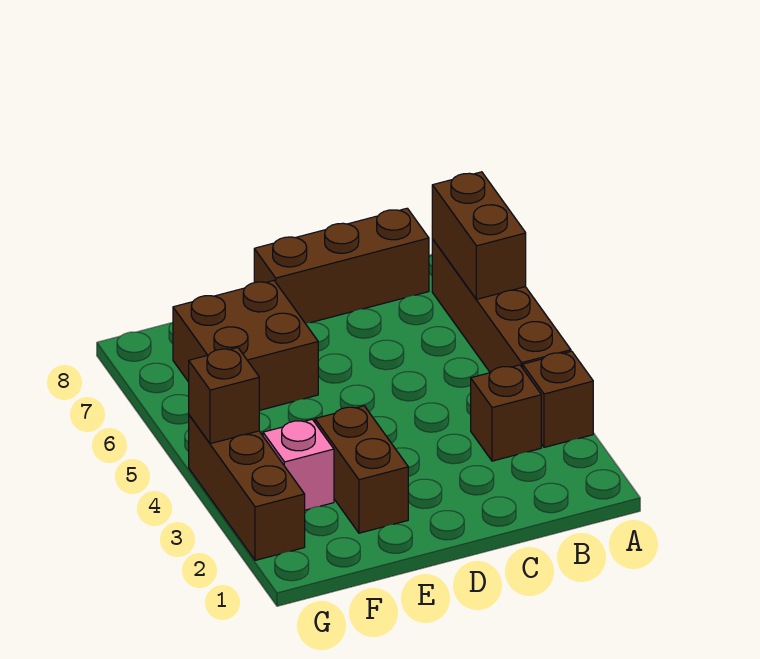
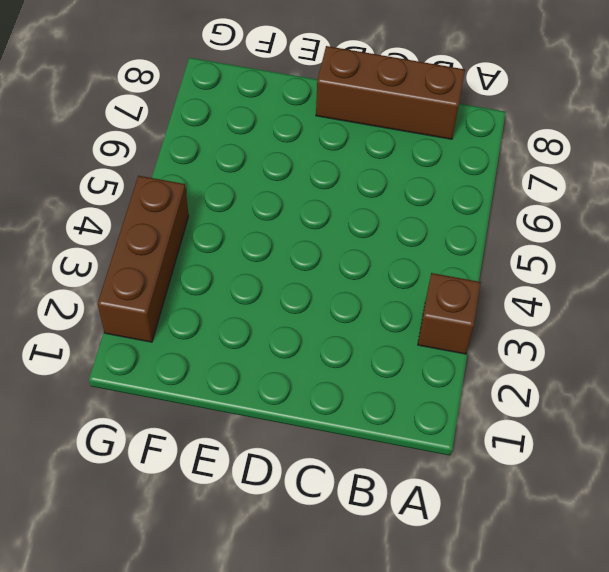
none -> brown brick A4:A7 level 1
none -> brown brick B3 level 1

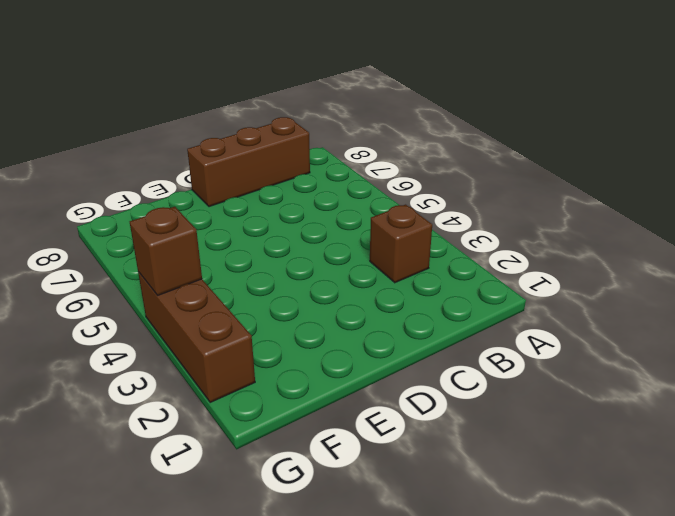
none -> brown brick A3 level 1
none -> brown brick A4:A7 level 1

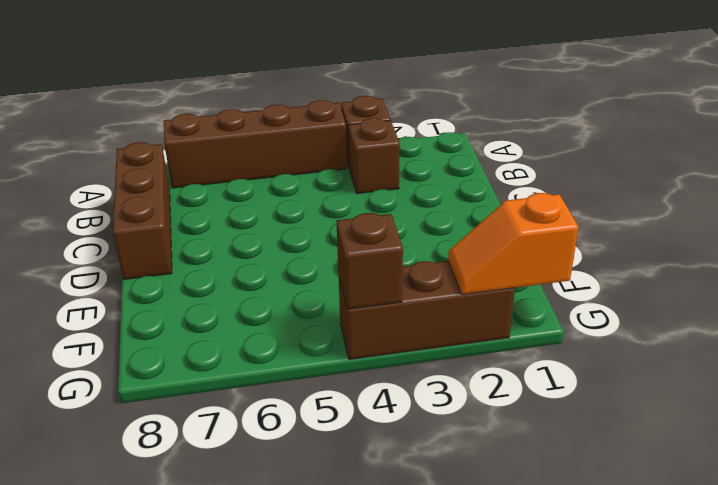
orange slope G1:G2 level 2 top 1 -> none
none -> brown brick E2:E3 level 1
none -> brown brick E6:F7 level 1

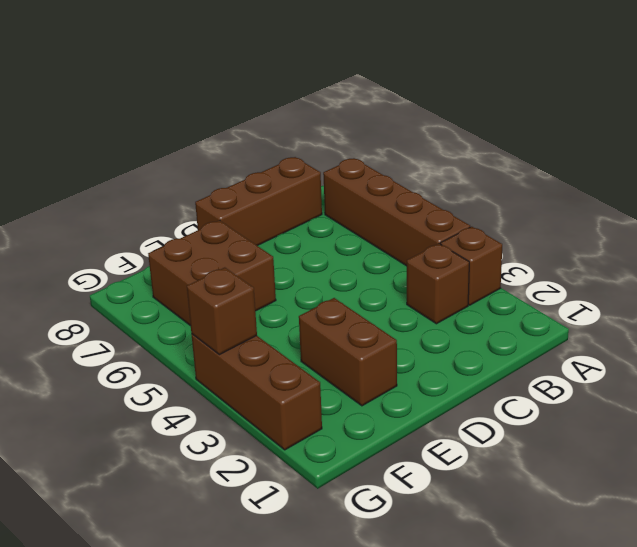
none -> pink brick F3 level 1
none -> brown brick A6:A7 level 2

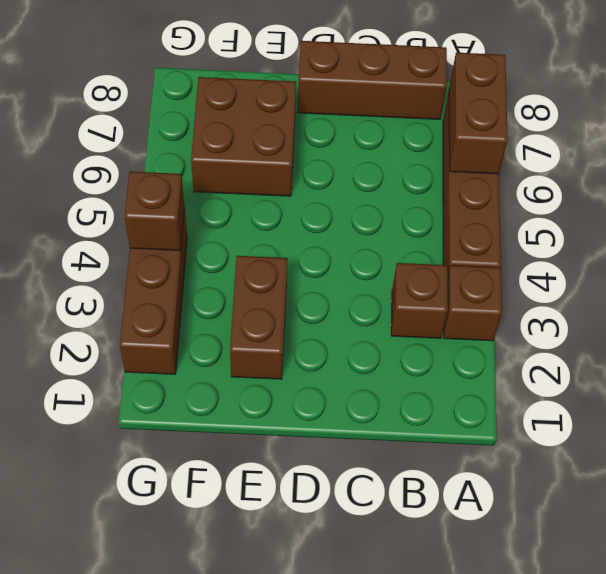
none -> pink brick F3 level 1

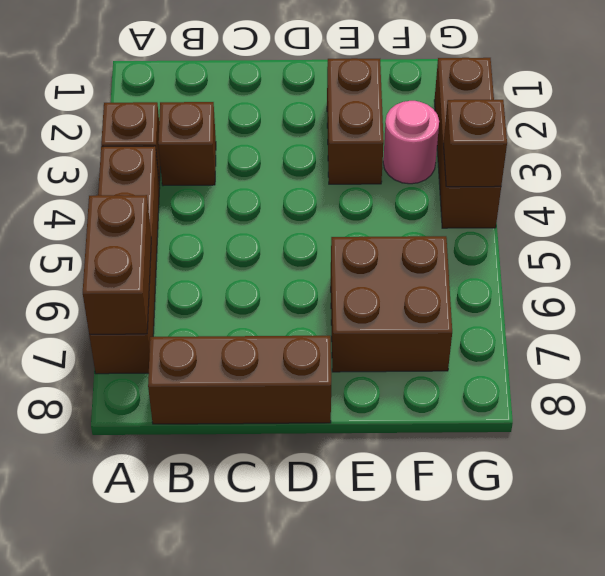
pink round brick F3 level 1 -> pink brick F3 level 1

